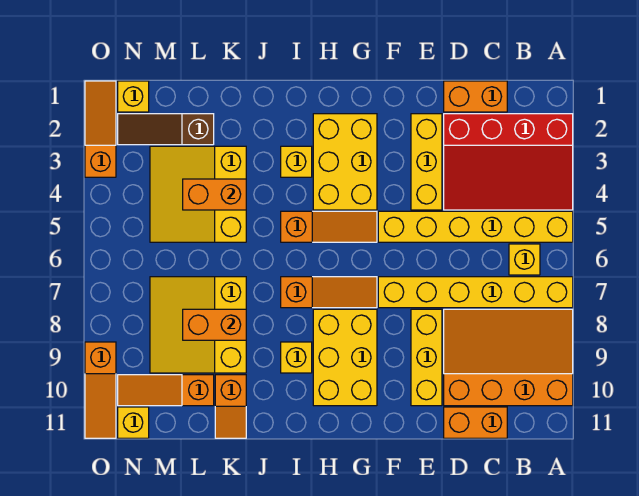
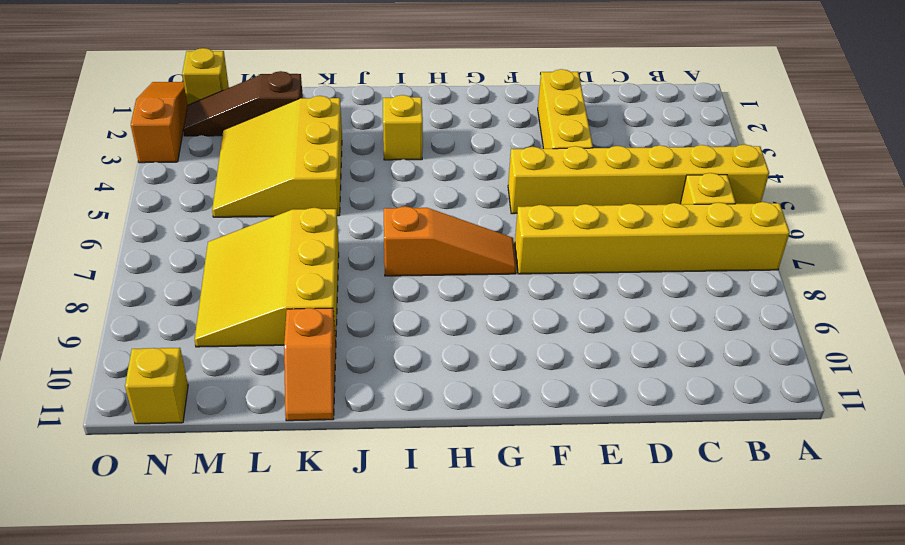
none -> red slope A2:D4 level 1 top 2
none -> orange slope A8:D10 level 1 top 10
none -> orange brick C1:D1 level 1

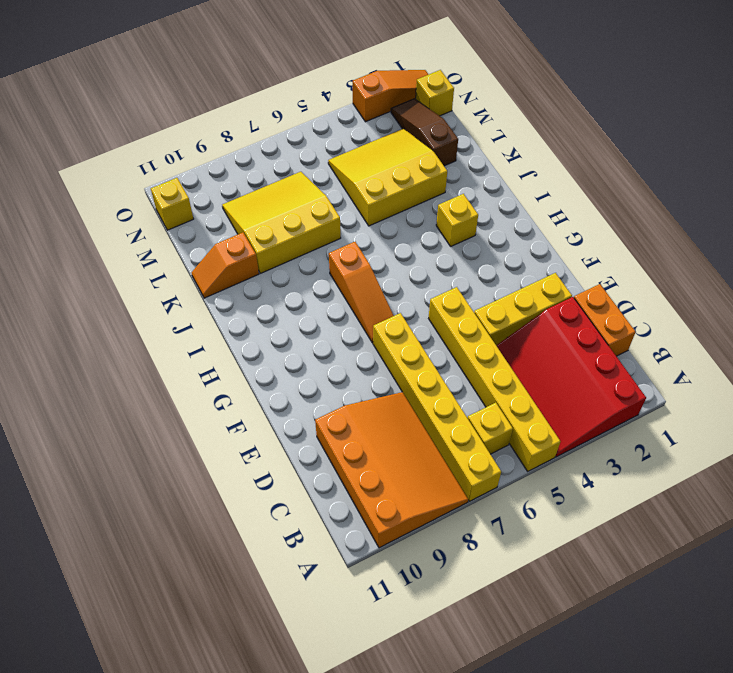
none -> orange brick C11:D11 level 1
none -> yellow brick E8:E10 level 1
none -> yellow brick G2:H4 level 1

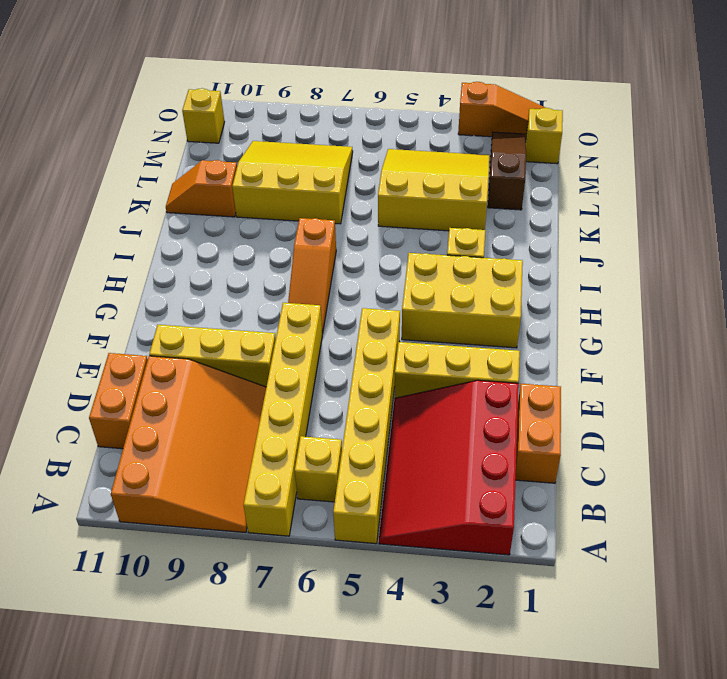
none -> orange slope G5:I5 level 1 top I
none -> yellow brick G8:H10 level 1
none -> yellow brick I9 level 1

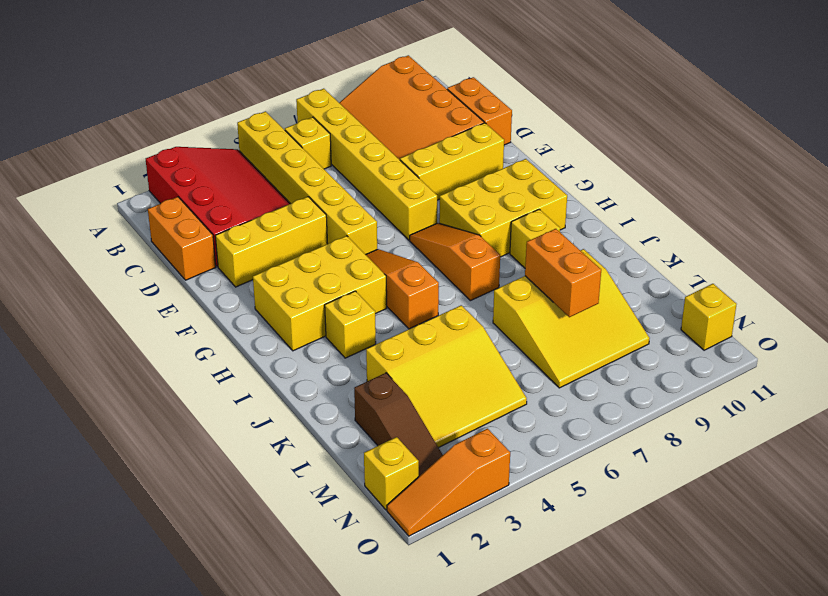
none -> orange slope K10:K11 level 1 top 10
none -> orange slope L10:N10 level 1 top L
none -> orange slope O9:O11 level 1 top 9

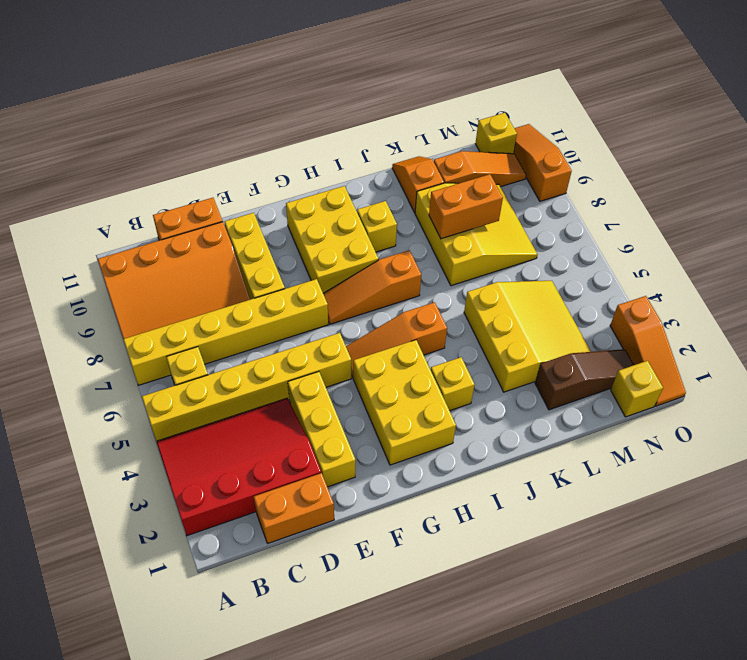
none -> orange brick K4:L4 level 2

